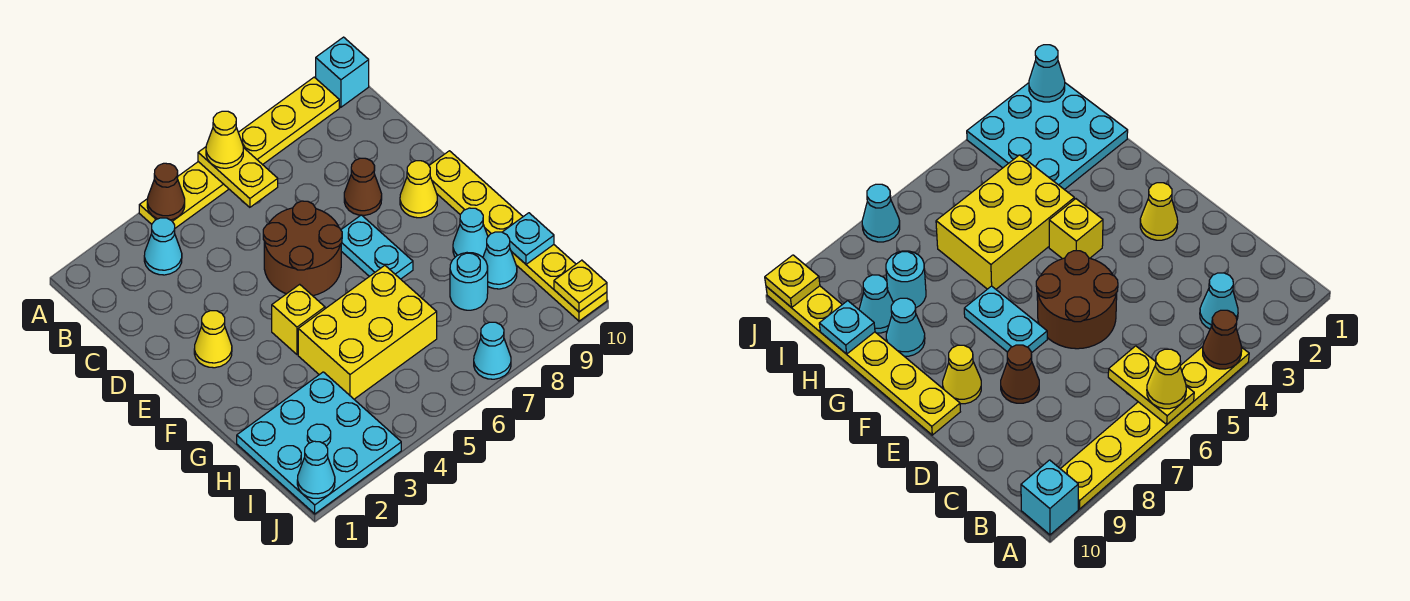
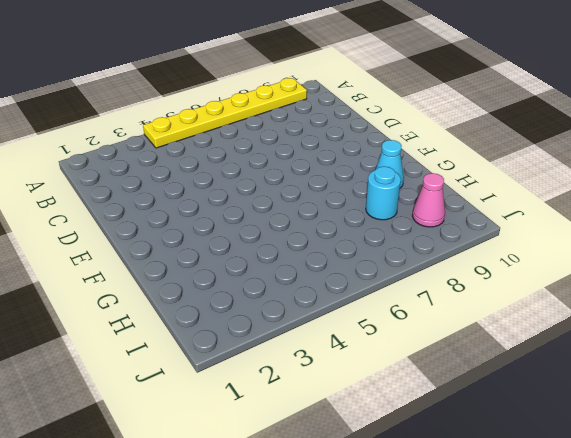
pink cone I9 level 1 -> none
none -> cyan brick A10 level 1
none -> cyan cone B3 level 1
none -> brown round brick D5:E6 level 1

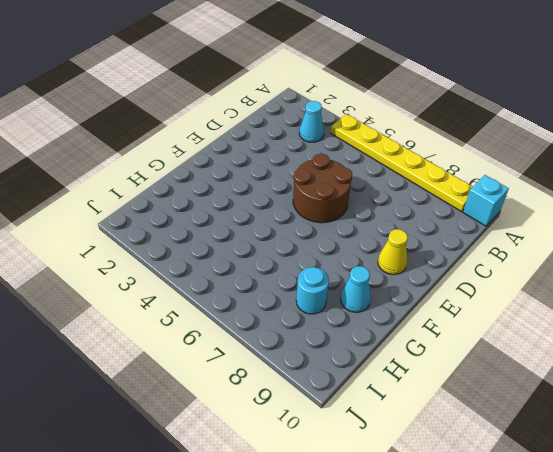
none -> brown cone D8 level 1
none -> yellow cone E2 level 1
none -> cyan plate E7:F7 level 1

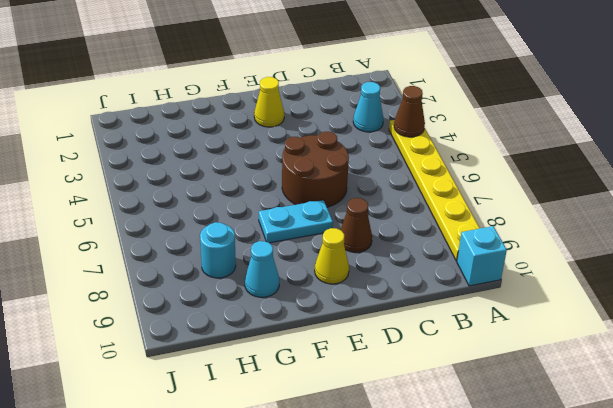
none -> yellow plate E10:J10 level 1
none -> yellow brick F4 level 1
none -> yellow brick G4:H6 level 1

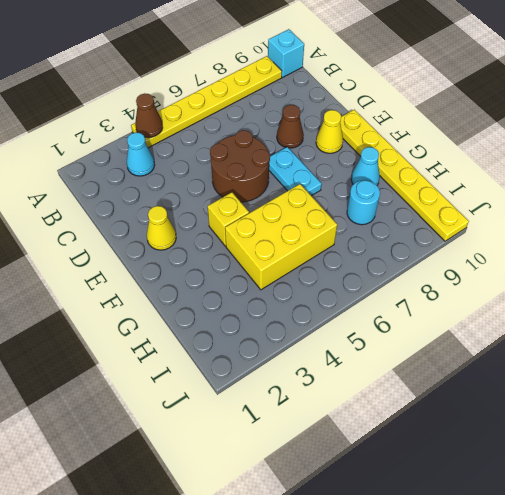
none -> cyan plate H1:J3 level 1
none -> cyan cone H9 level 1
none -> cyan cone J7 level 1

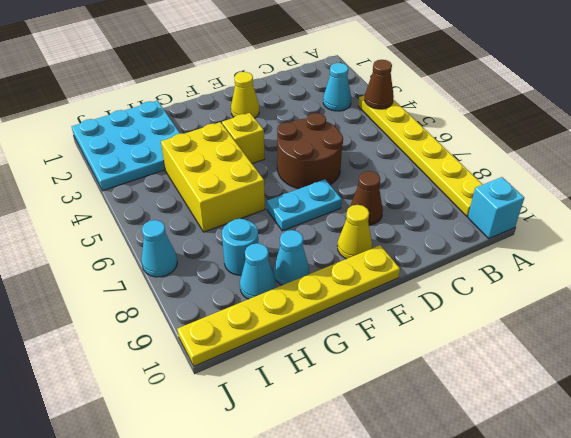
none -> yellow plate A6:B6 level 2
none -> cyan plate H10 level 2
none -> cyan cone J1 level 2

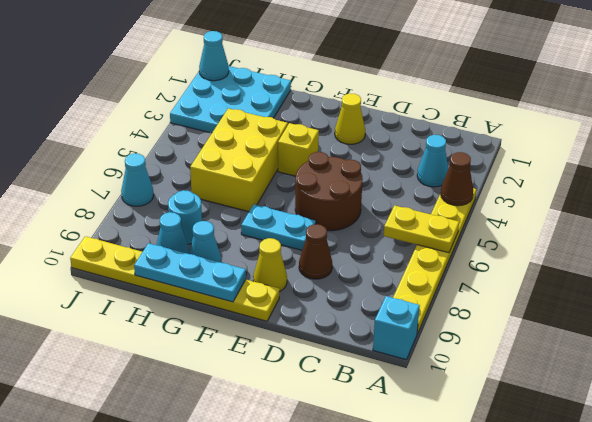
cyan plate F10:H10 level 2 -> cyan plate H10 level 2
none -> yellow plate J10 level 2
none -> yellow cone A6 level 3

